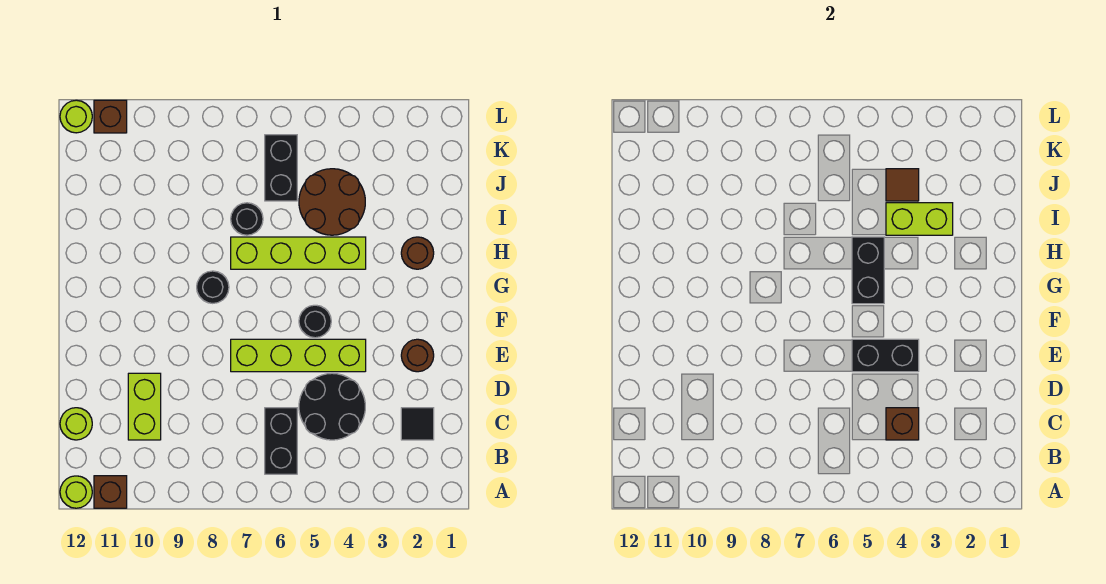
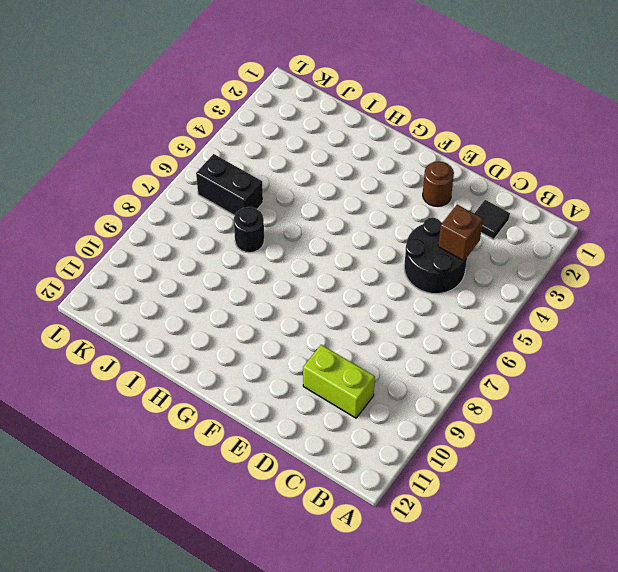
none -> brown brick A11 level 1
none -> lime round brick A12 level 1
none -> black brick B6:C6 level 1

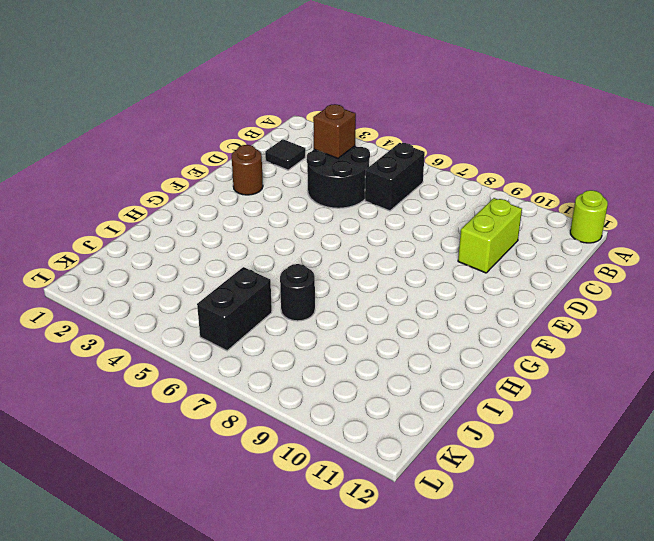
none -> brown brick A11 level 1
none -> lime round brick C12 level 1
none -> lime brick E4:E7 level 1

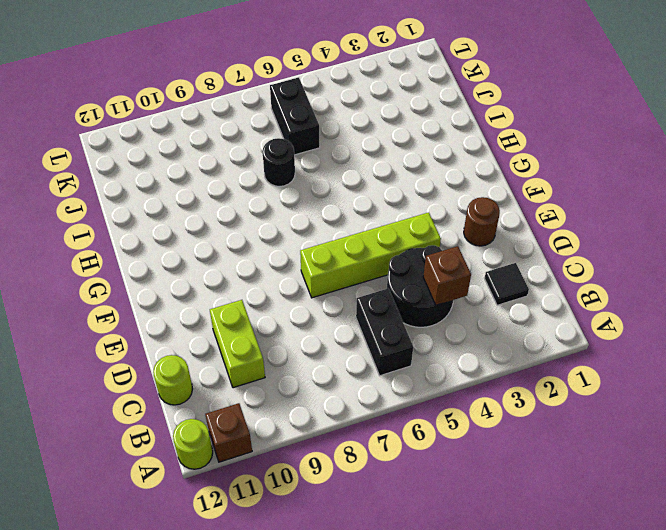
none -> black round brick F5 level 1
none -> black round brick G8 level 1
none -> brown round brick H2 level 1

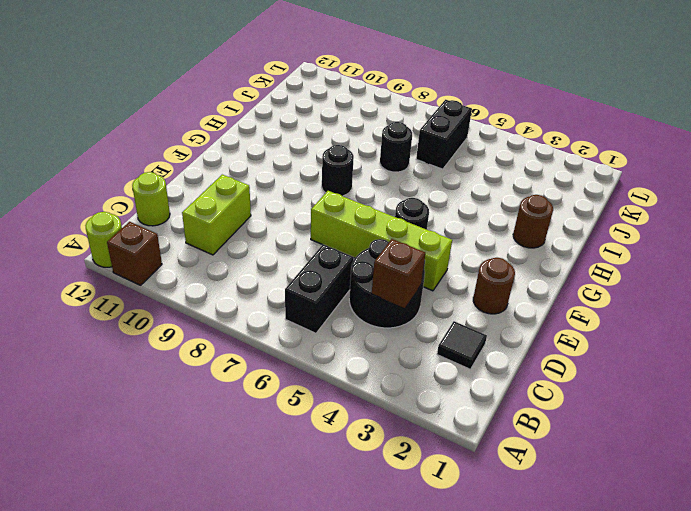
none -> lime brick H4:H7 level 1
none -> brown round brick I4:J5 level 1
none -> brown brick L11 level 1

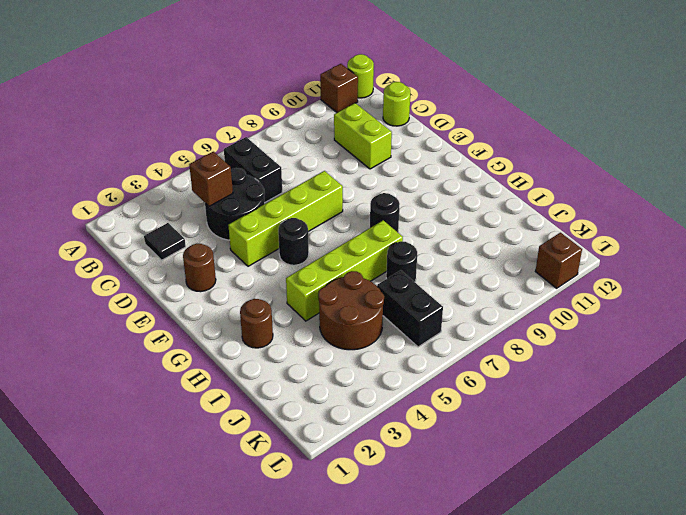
none -> lime round brick L12 level 1
none -> black brick E4:E5 level 2
none -> black brick G5:H5 level 2

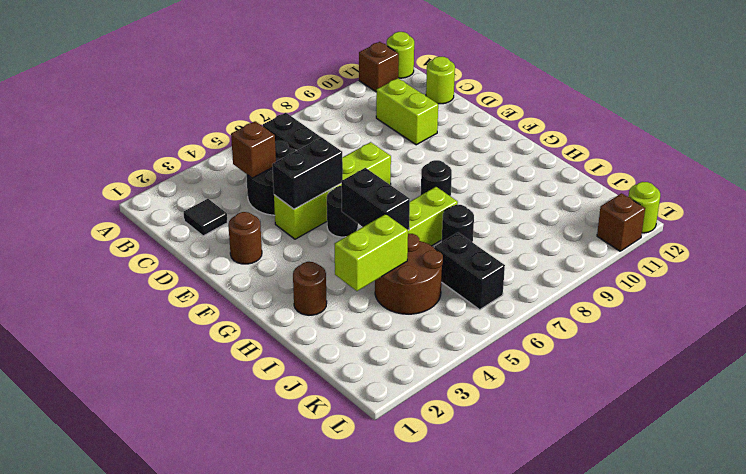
none -> brown tile J4 level 2

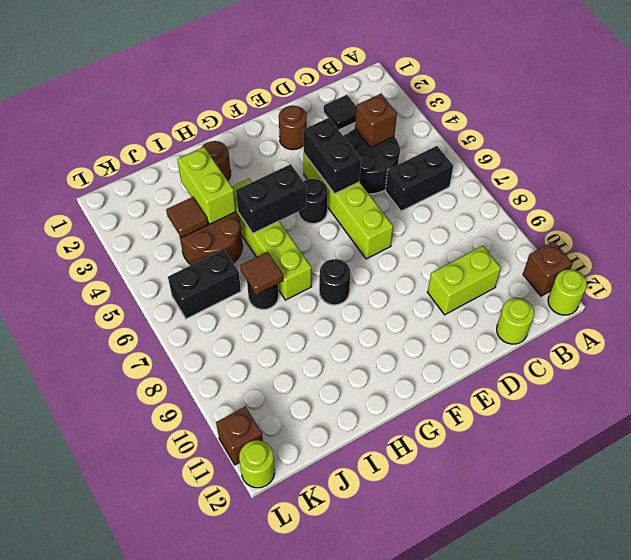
brown tile I7 level 2 -> none

